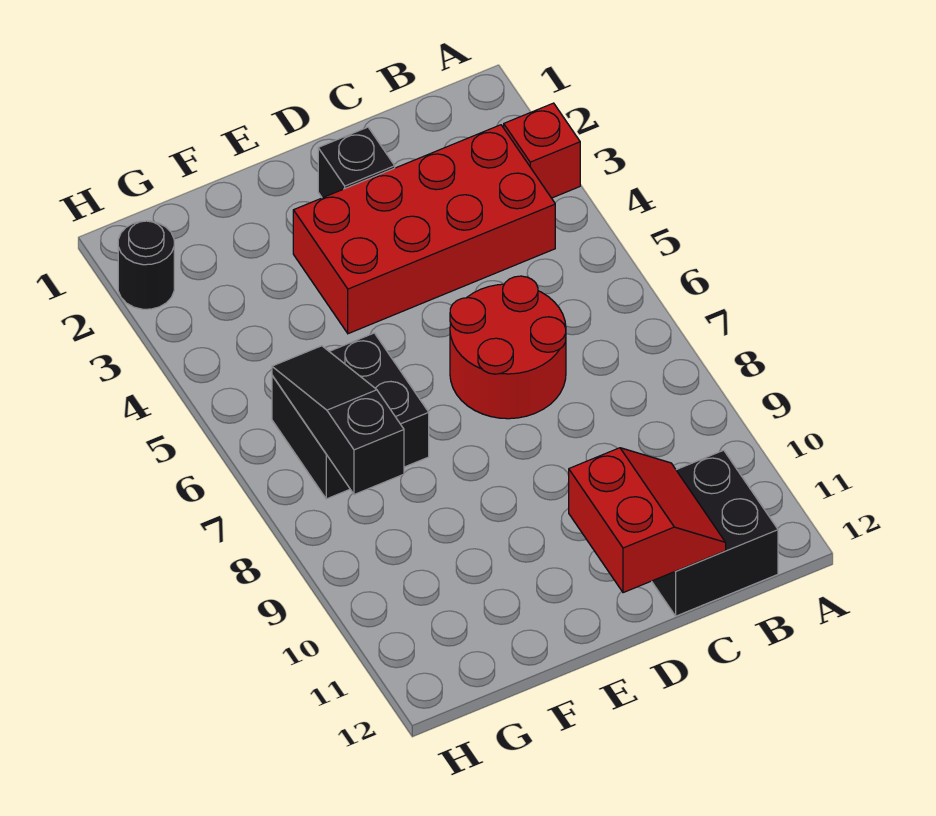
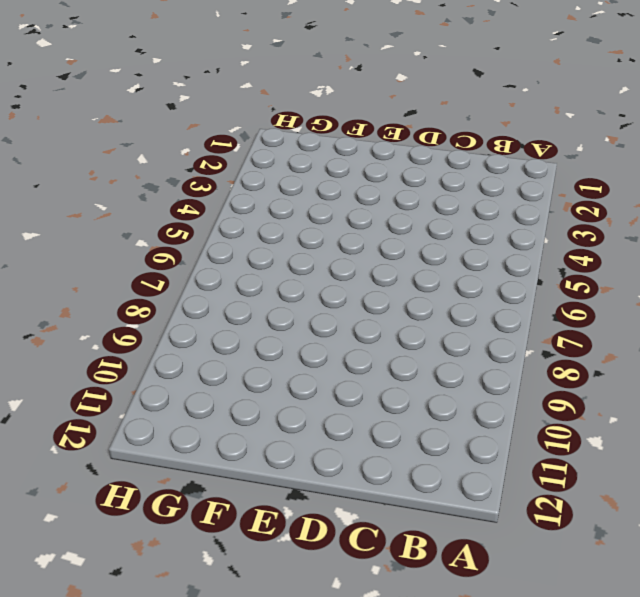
none -> red brick A3 level 1
none -> red brick B3:E4 level 1

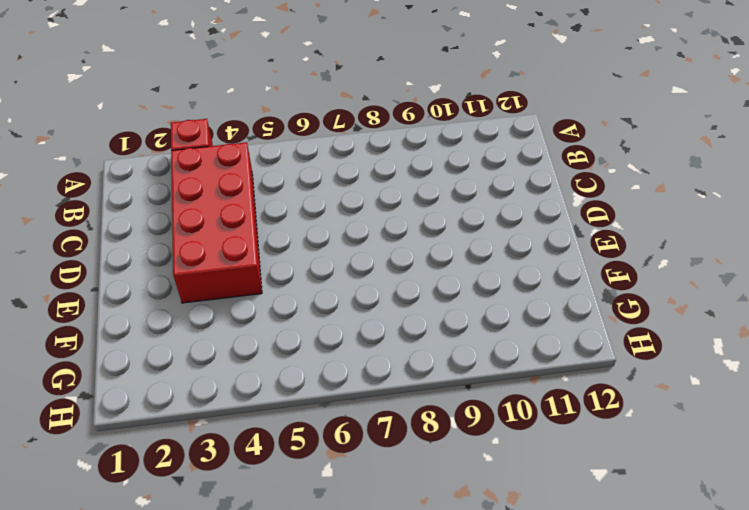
none -> black brick B11:C12 level 1
none -> red round brick C6:D7 level 1

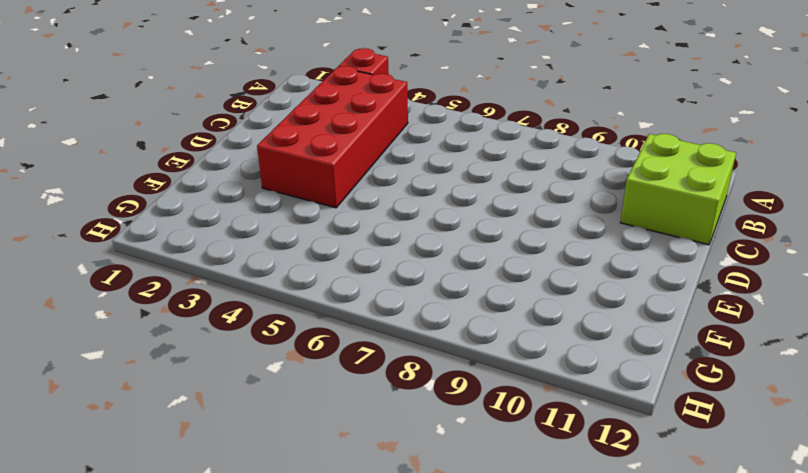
lime brick B11:C12 level 1 -> black brick B11:C12 level 1
none -> red round brick C6:D7 level 1
none -> black brick D2 level 1

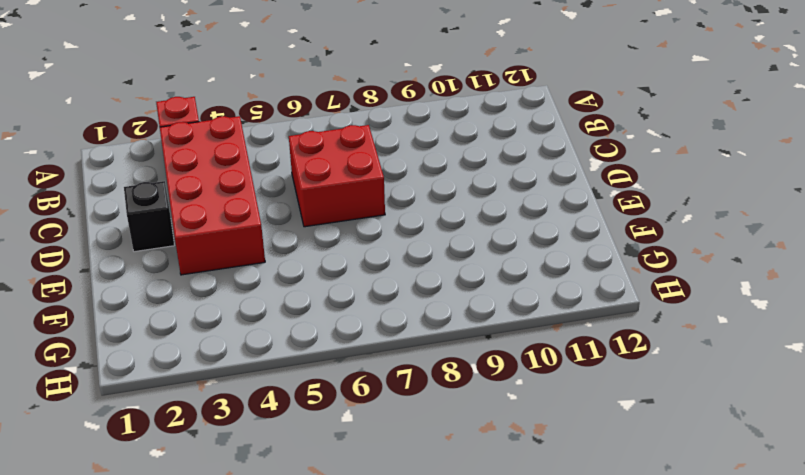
red brick C6:D7 level 1 -> red round brick C6:D7 level 1
none -> black brick B11:C12 level 1
none -> black brick F6:G7 level 1

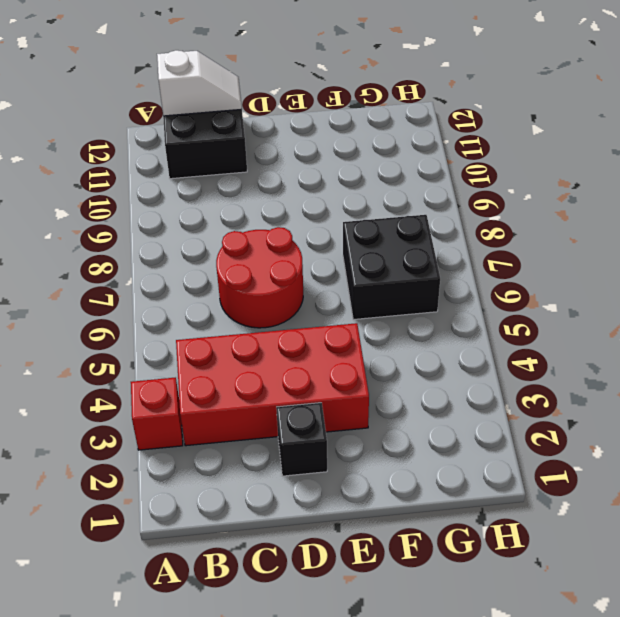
white slope B12:C12 level 2 top B -> red slope C11:D12 level 2 top D
none -> black round brick H2 level 1
none -> black slope G6:G8 level 2 top 8

